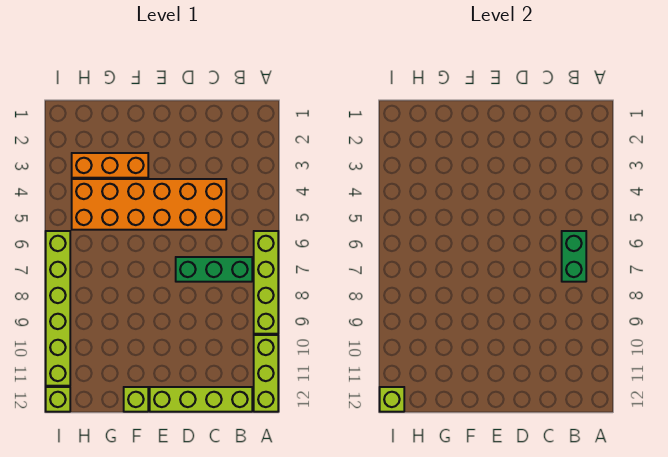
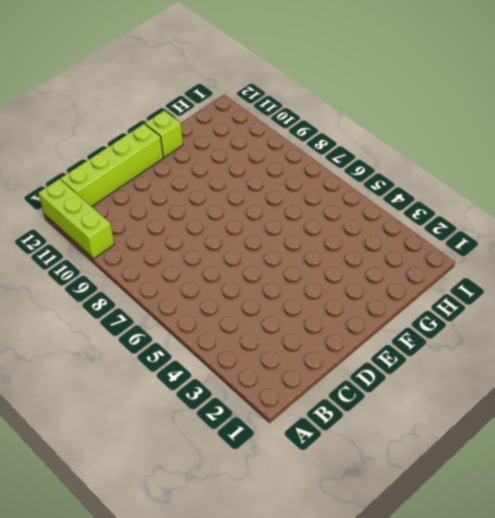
none -> lime brick A6:A9 level 1
none -> green brick B7:D7 level 1

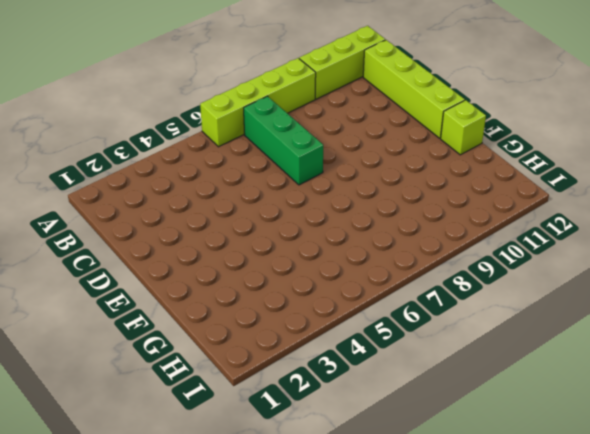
none -> orange brick C4:H5 level 1
none -> orange brick F3:H3 level 1

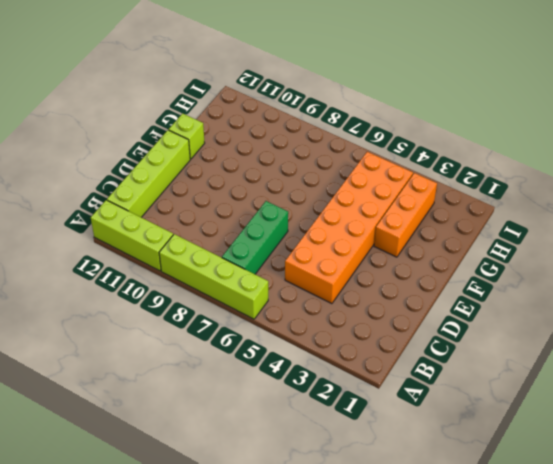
none -> lime brick I6:I11 level 1
none -> lime brick I12 level 1

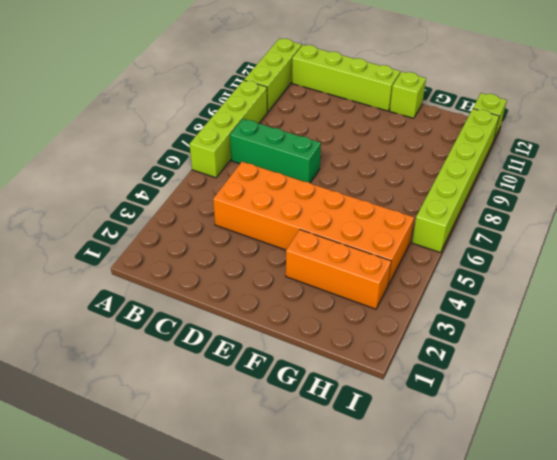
none -> green brick B6:B7 level 2
none -> lime brick I12 level 2

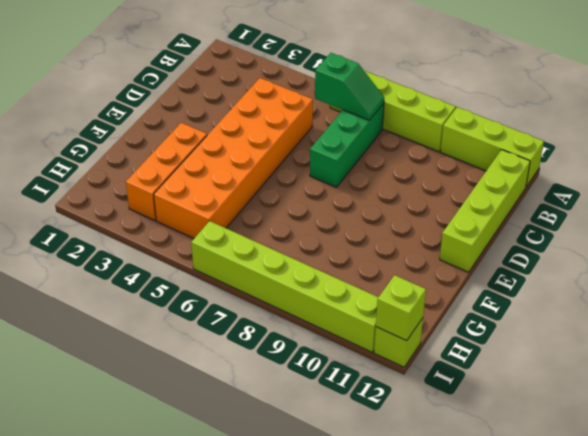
green slope B6:B7 level 2 top 6 -> green brick B6:B7 level 2
none -> lime brick F12 level 1

